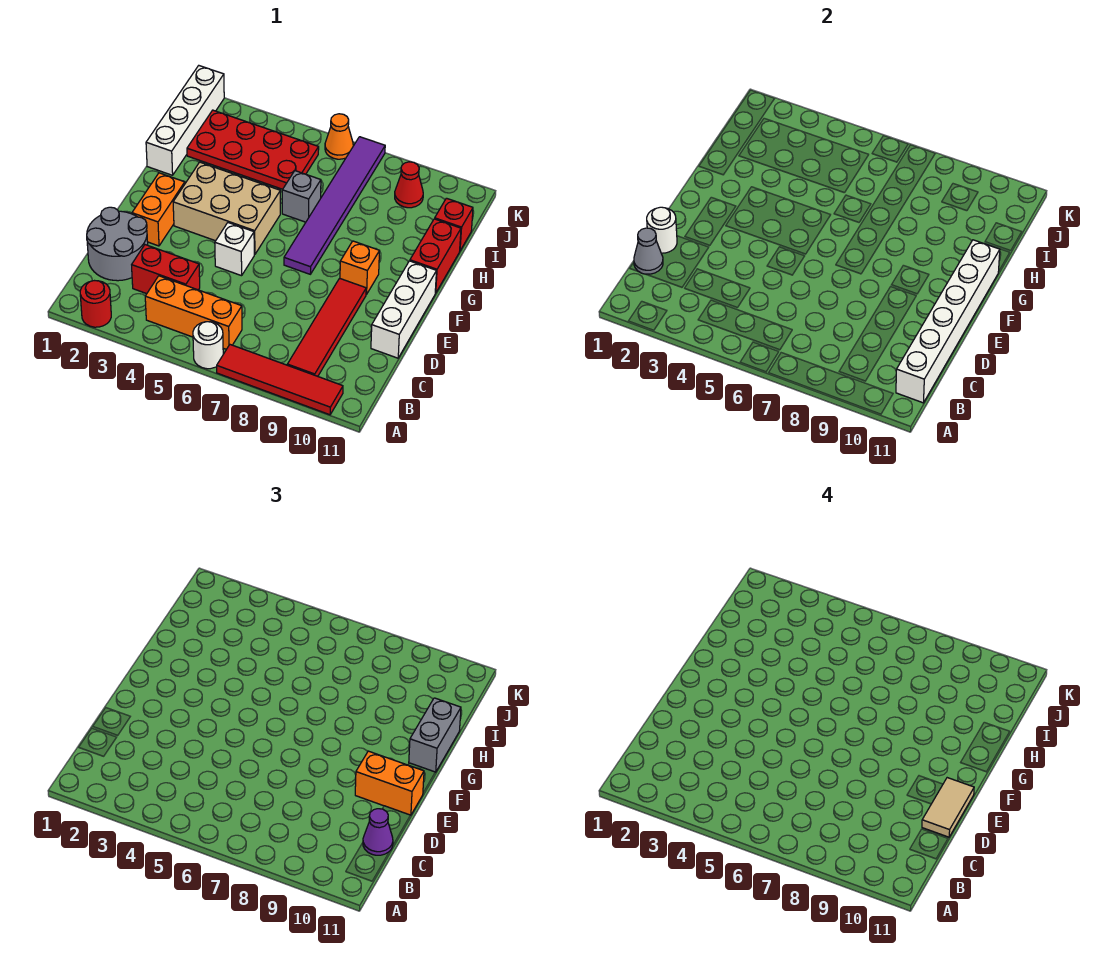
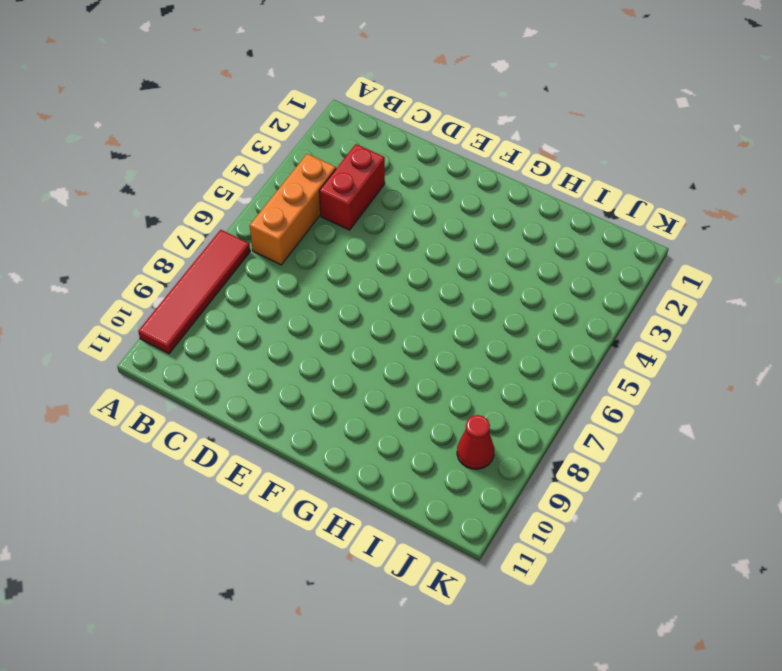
none -> red round brick A2 level 1
none -> white round brick A6 level 1
none -> red tile B9:E9 level 1

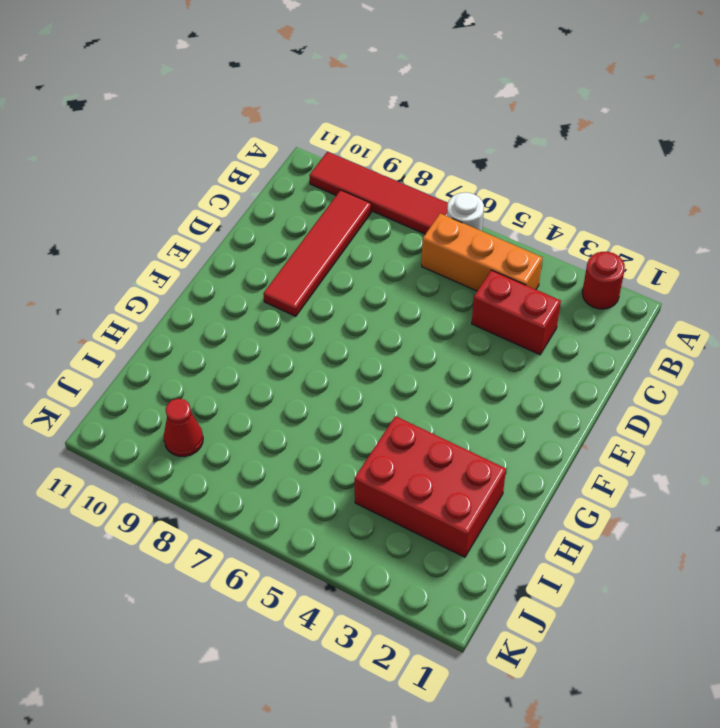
red brick H2:I4 level 1 -> red plate I2:J5 level 1
none -> grey round brick C1:D2 level 1
none -> white brick D11:F11 level 1
none -> orange brick E2:F2 level 1

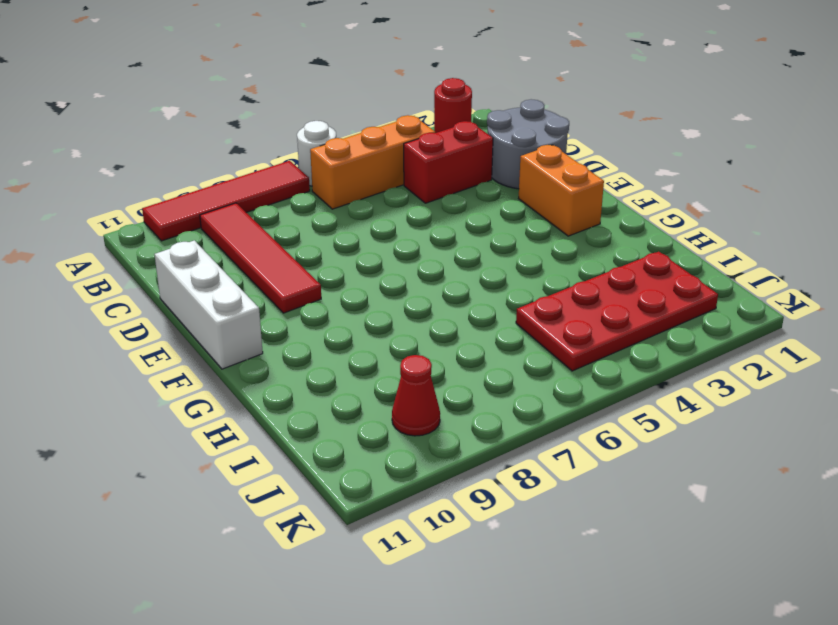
none -> white brick E5 level 1
none -> tan brick F3:G5 level 1
none -> purple tile F7:K7 level 1

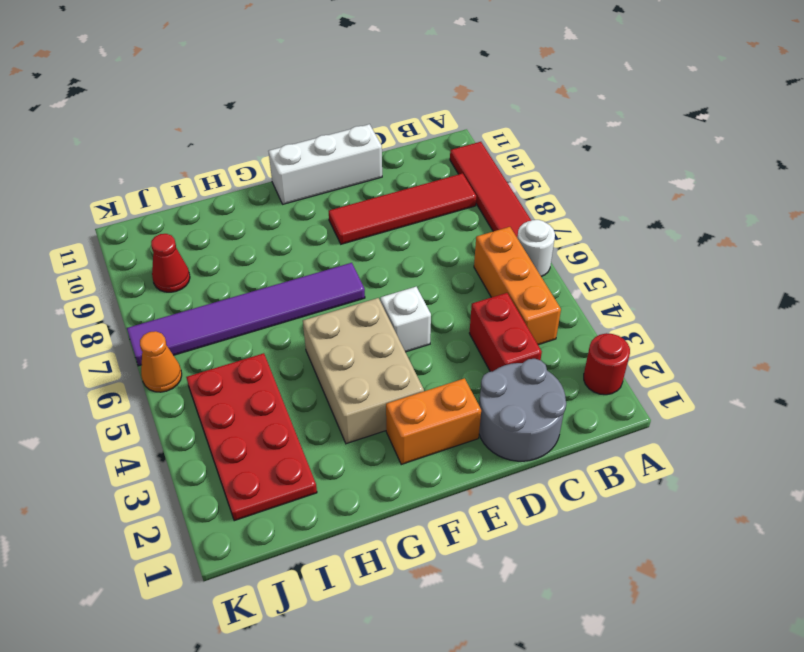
none -> orange brick F9 level 1
none -> red brick G11:H11 level 1
none -> white brick H1:K1 level 1

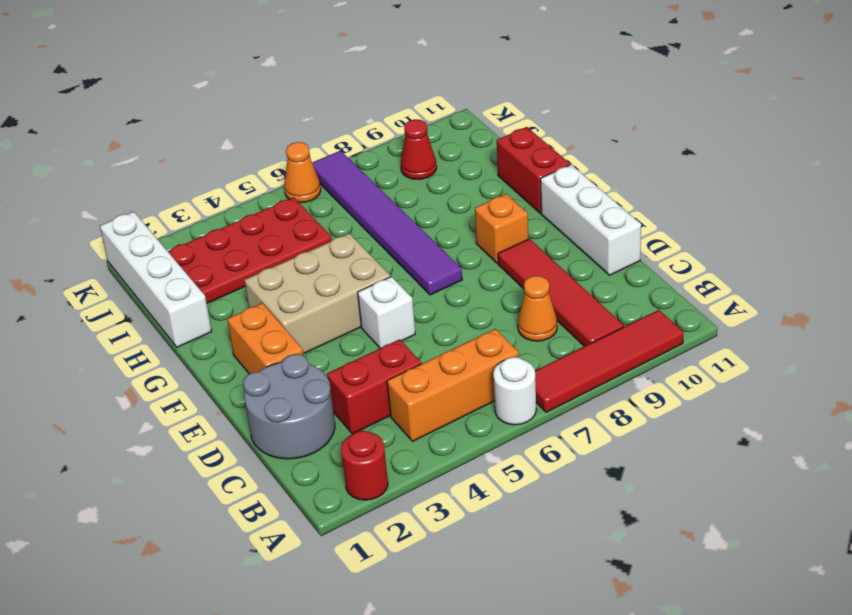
orange cone C8 level 1 -> none
none -> grey brick H6 level 1
none -> red brick I11 level 1
none -> white brick B11:G11 level 2

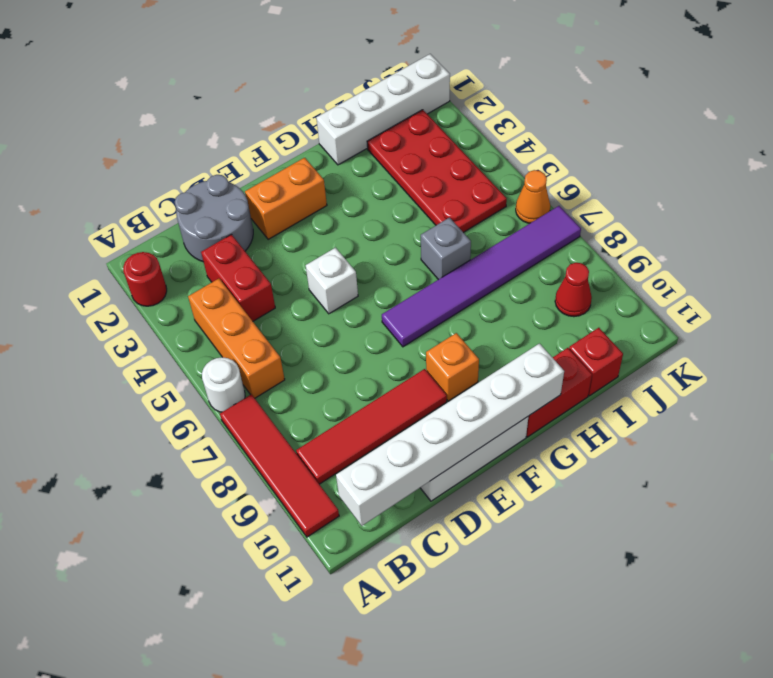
none -> tan brick F3:G5 level 1
none -> grey cone C1 level 2
none -> white round brick D1 level 2

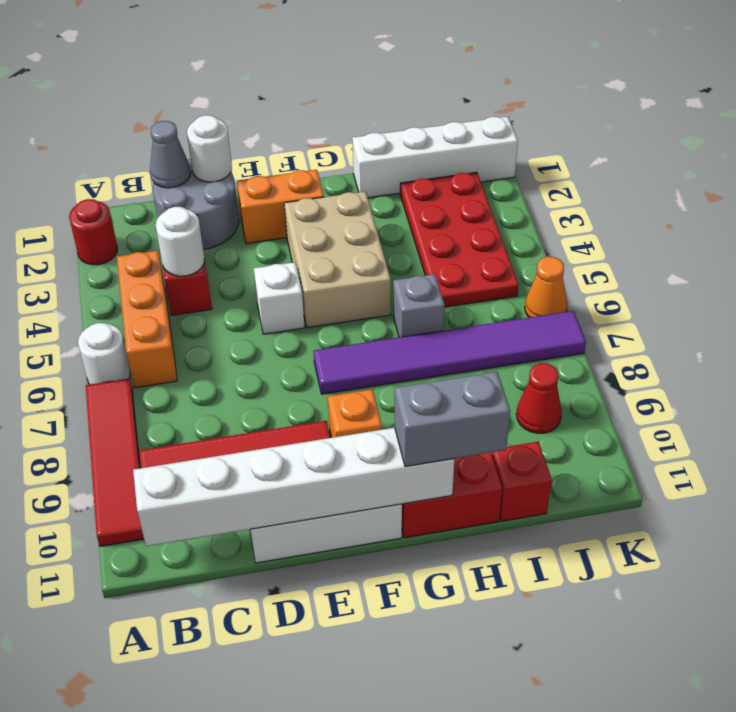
white round brick C4 level 2 -> none
none -> purple cone C11 level 3
none -> orange brick E10:E11 level 3
none -> tan tile D11:E11 level 4

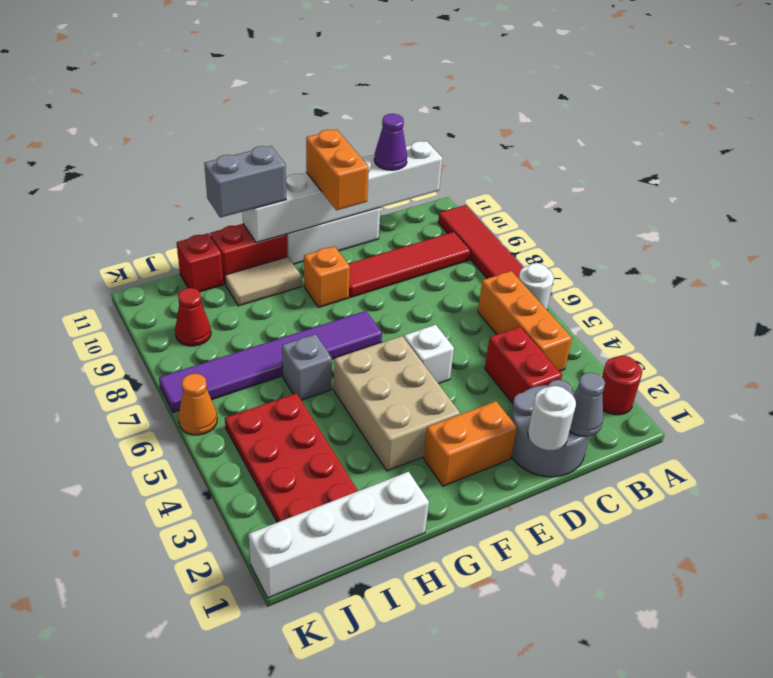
tan tile G10:H10 level 1 -> tan tile D11:E11 level 4

